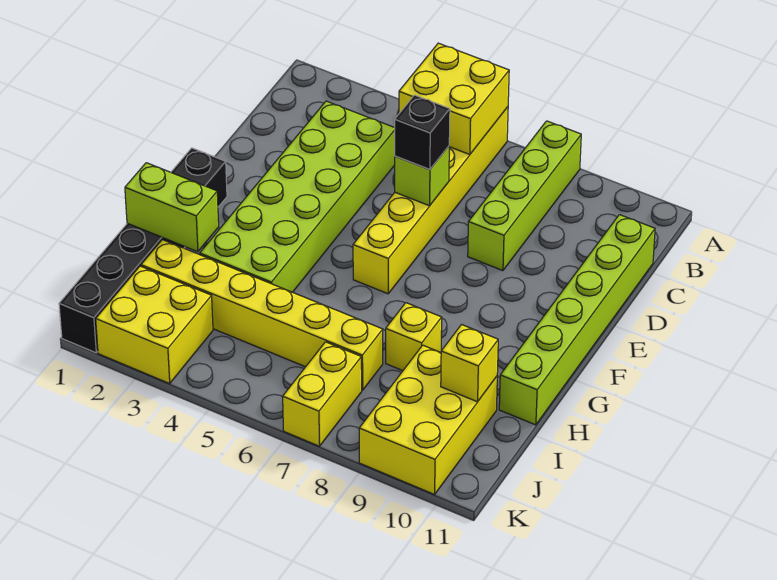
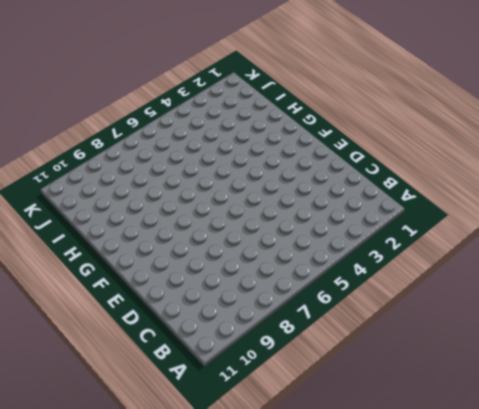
none -> yellow brick A6:F6 level 1
none -> lime brick A8:D8 level 1
none -> lime brick C3:H4 level 1

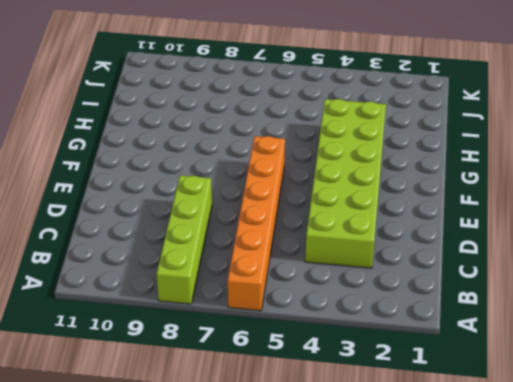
orange brick A6:F6 level 1 -> yellow brick A6:F6 level 1
none -> lime brick C11:H11 level 1
none -> black brick F1:K1 level 1
none -> yellow brick H8 level 1

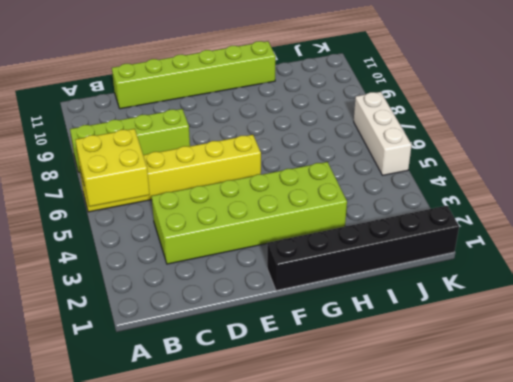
white brick K5:K7 level 1 -> yellow brick J7:K7 level 1
none -> yellow brick H8 level 1
none -> yellow brick I2:I7 level 1
none -> yellow brick I9:K10 level 1

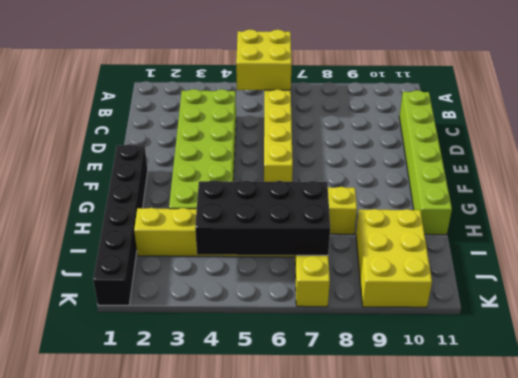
black brick I4:J7 level 2 -> none
none -> lime brick A8:D8 level 1
none -> yellow brick J2:K3 level 1
none -> lime brick D6 level 2

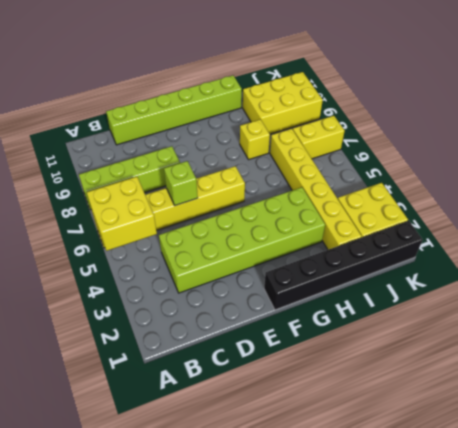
none -> lime brick H1:H2 level 2
none -> yellow brick I10 level 2
none -> black brick D6 level 3

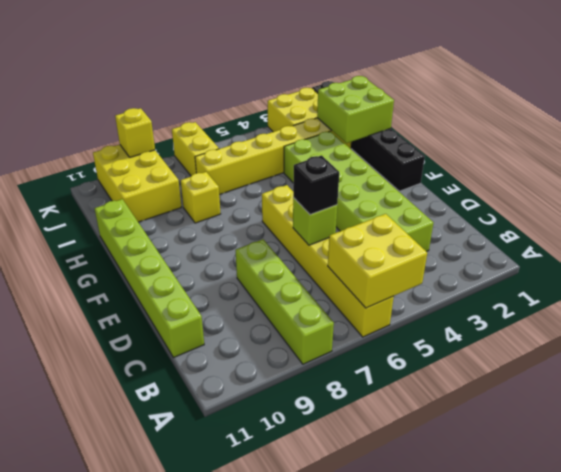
lime brick H1:I2 level 2 -> lime brick H1:H2 level 2
yellow brick K9 level 2 -> yellow brick I10 level 2

